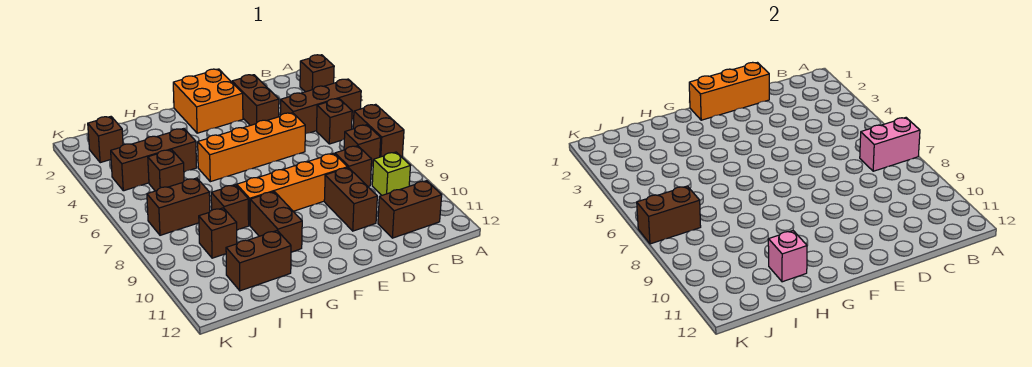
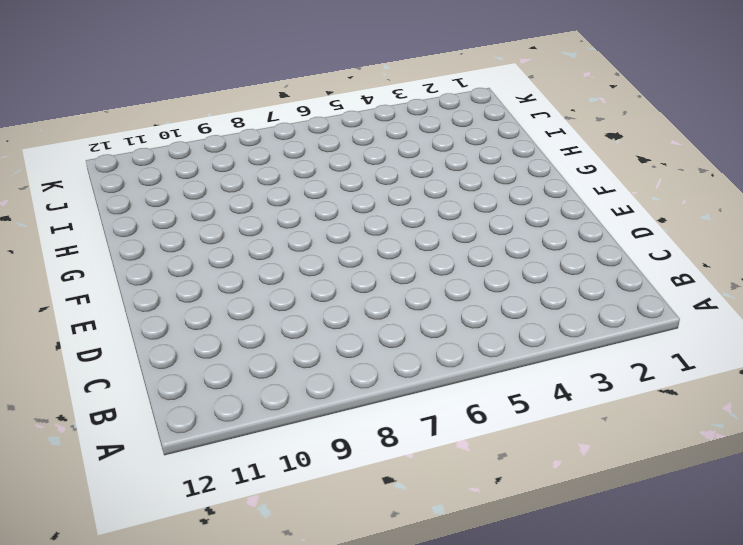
none -> brown brick A2 level 1
none -> brown brick A4:C4 level 1
none -> brown brick A6:A7 level 1

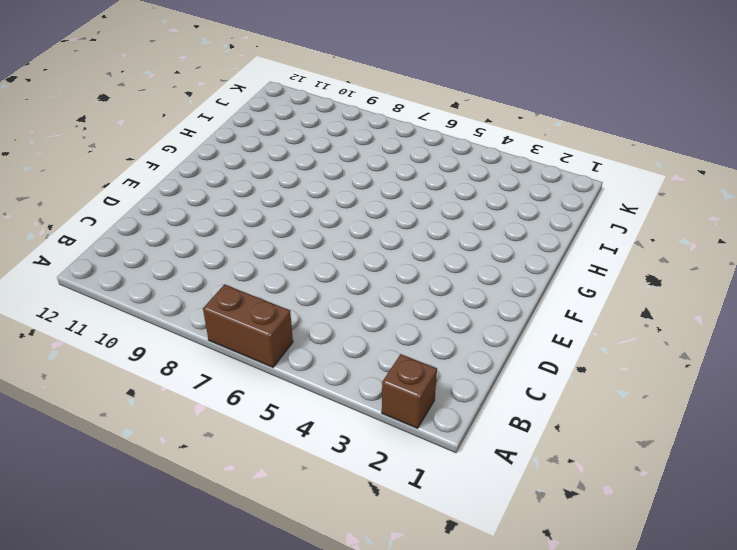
none -> brown brick A4:C4 level 1
none -> brown brick B5 level 1
none -> brown brick B7 level 1

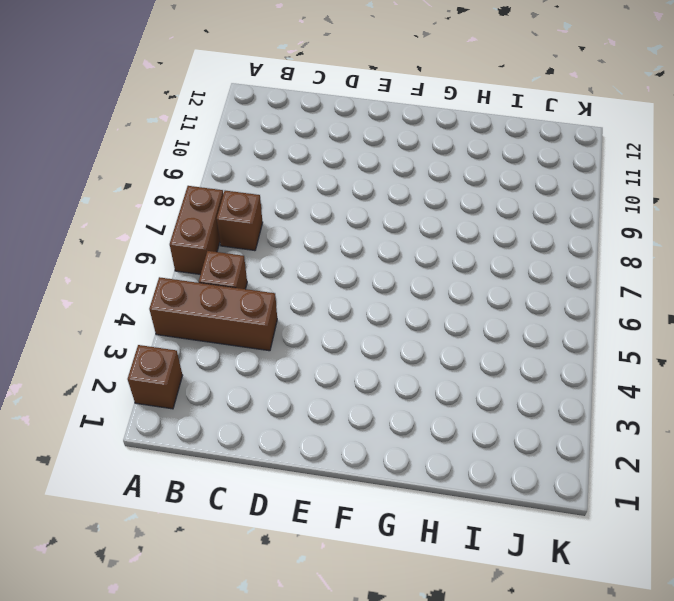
none -> lime brick B9 level 1
none -> brown brick B11:C11 level 1
none -> brown brick C8 level 1

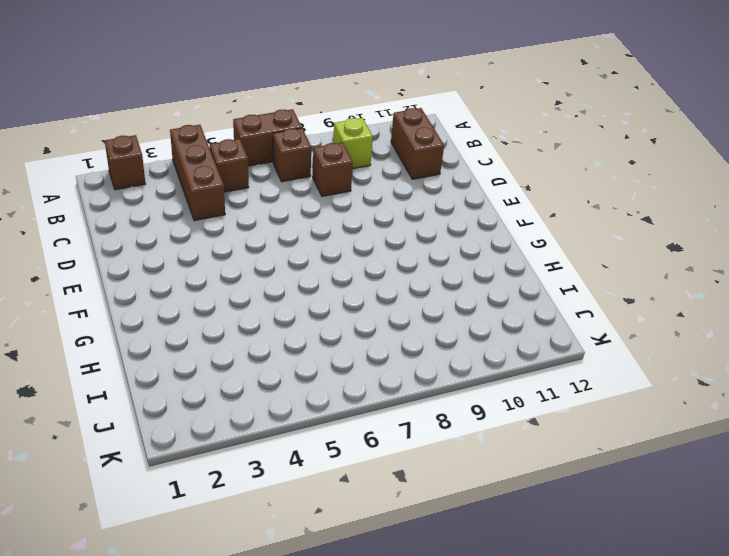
none -> brown brick D2:D3 level 1
none -> orange brick D5:G5 level 1
none -> orange brick D8:G8 level 1

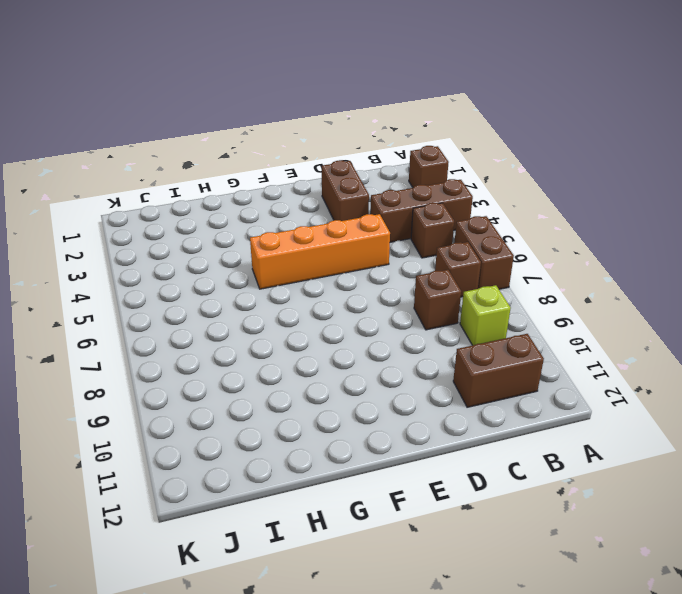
none -> orange brick D8:G8 level 1
none -> brown brick D9:D10 level 1
none -> orange brick E1:F2 level 1

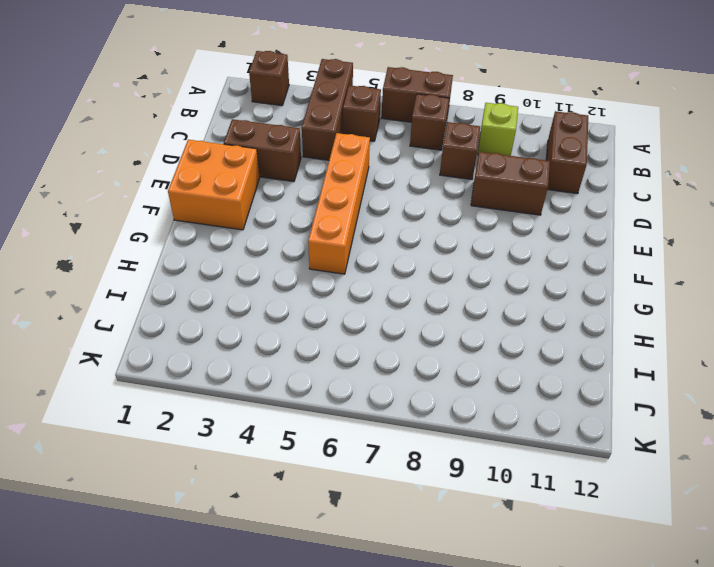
none -> orange brick D8:G8 level 1
none -> brown brick G9:G10 level 1
none -> brown brick H4:J4 level 1

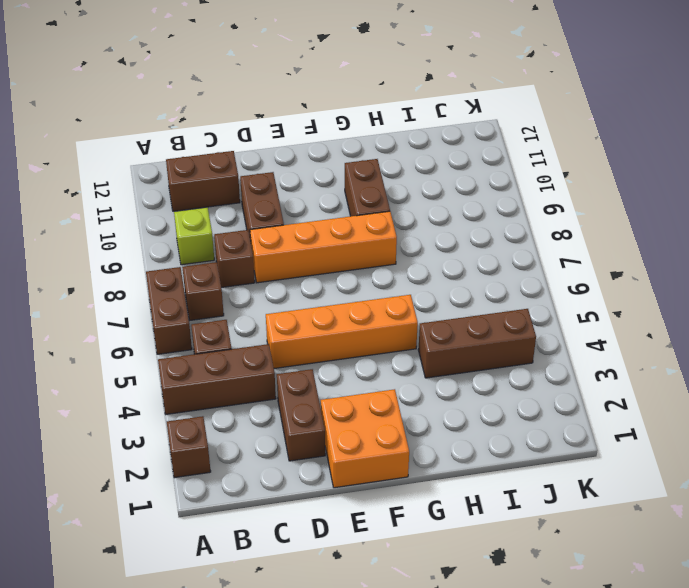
none -> brown brick H8 level 1
none -> brown brick H11:I11 level 1
none -> brown brick I5 level 1

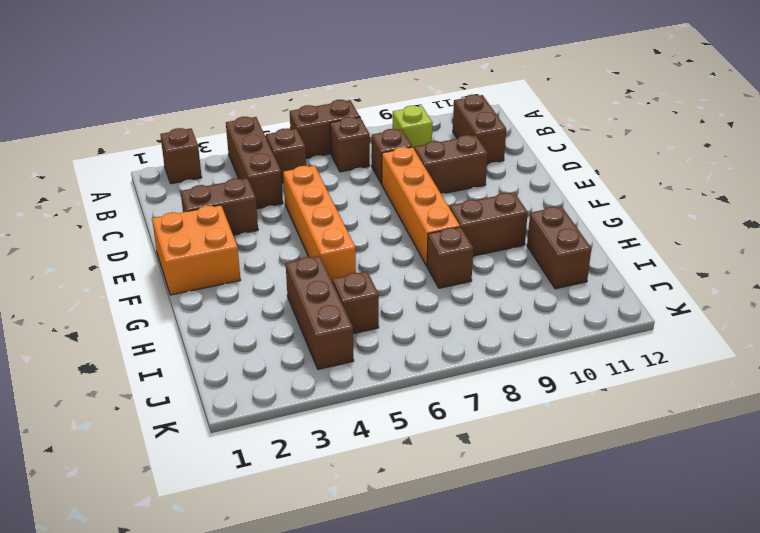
none -> brown brick I7:J7 level 1
none -> brown brick I9 level 1
none -> brown brick J2 level 1

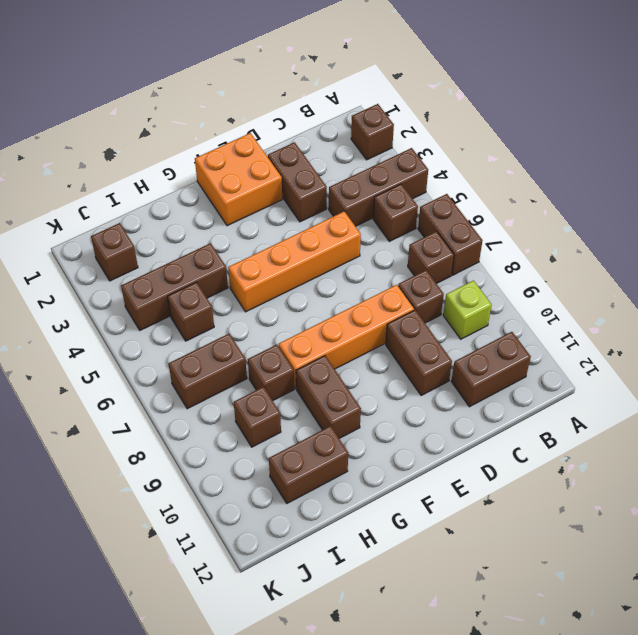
none -> pink brick A7:B7 level 2
none -> orange brick D1:F1 level 2
none -> pink brick H11 level 2

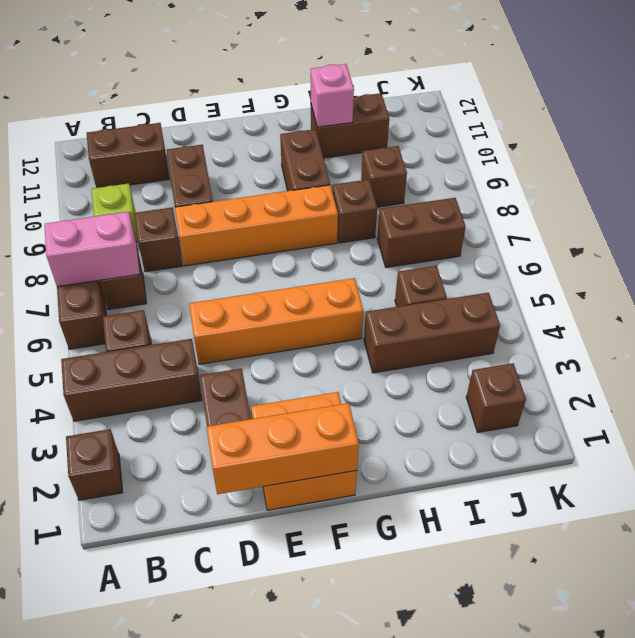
none -> brown brick J7:K7 level 2

